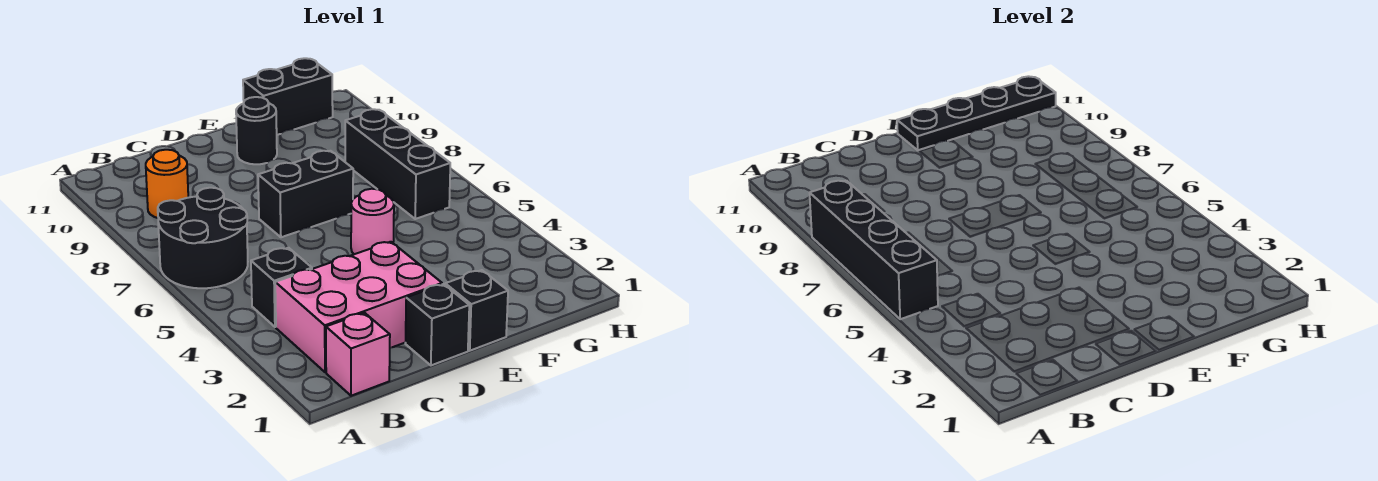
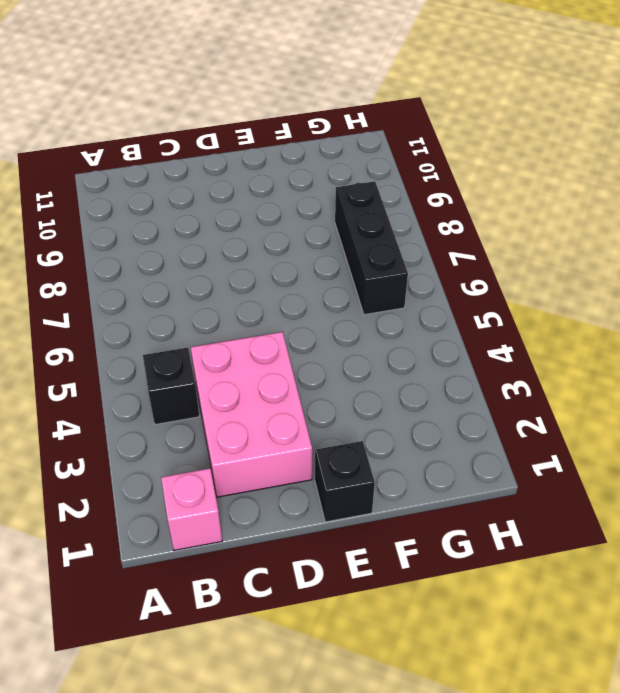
pink brick C2:D4 level 1 -> pink brick B2:D3 level 1
none -> black round brick A6:B7 level 1
none -> orange round brick B9 level 1
none -> black brick D1 level 1

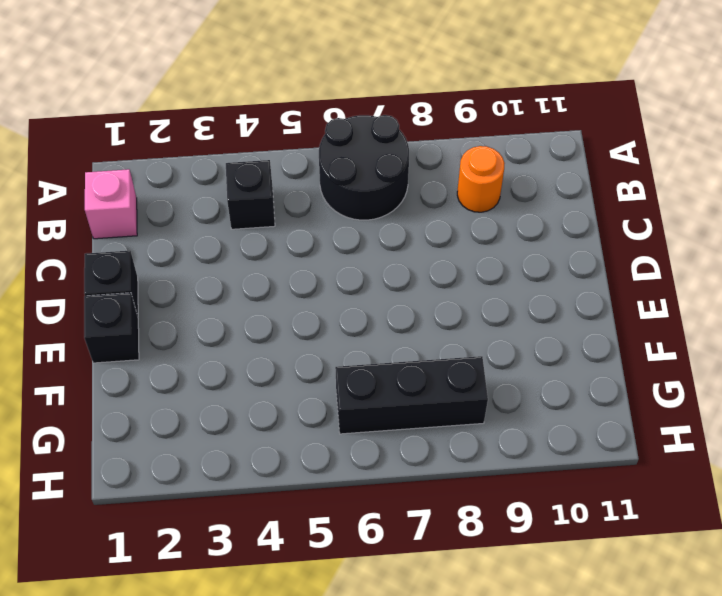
none -> pink brick B2:D3 level 1
none -> black brick D7:E7 level 1
none -> pink round brick E5 level 1

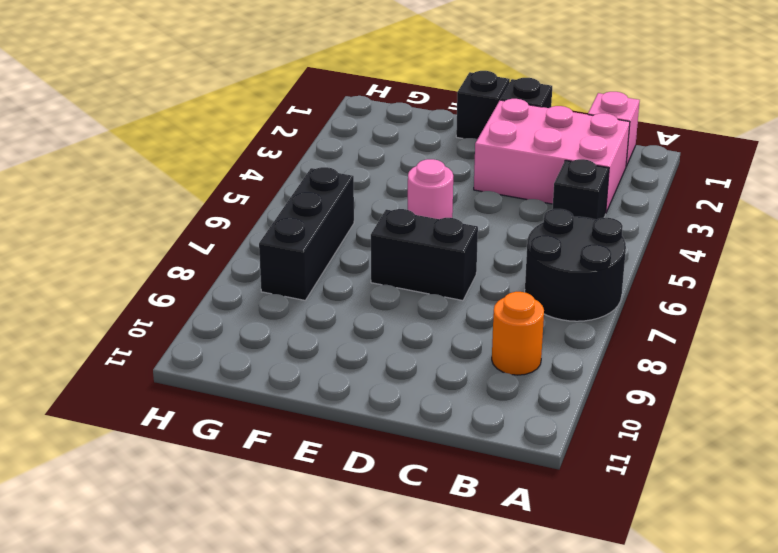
none -> black round brick E10 level 1
none -> black brick F11:G11 level 1
none -> black brick A5:A8 level 2

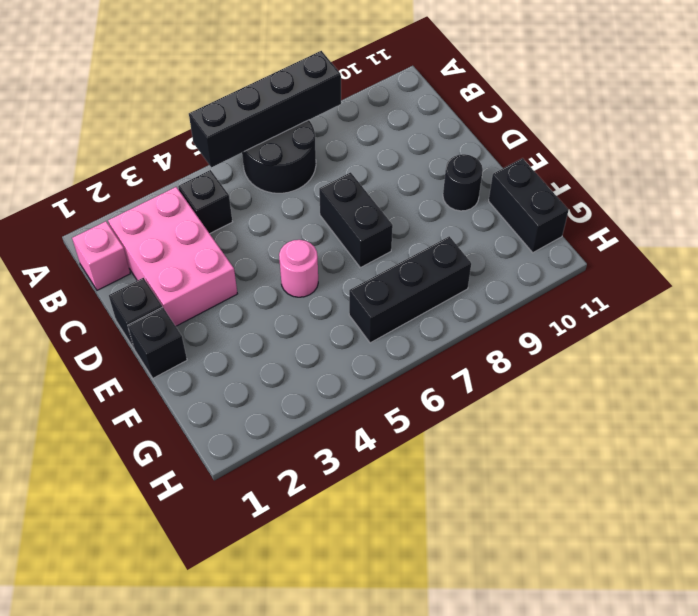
none -> orange round brick B9 level 1
none -> black plate E11:H11 level 2

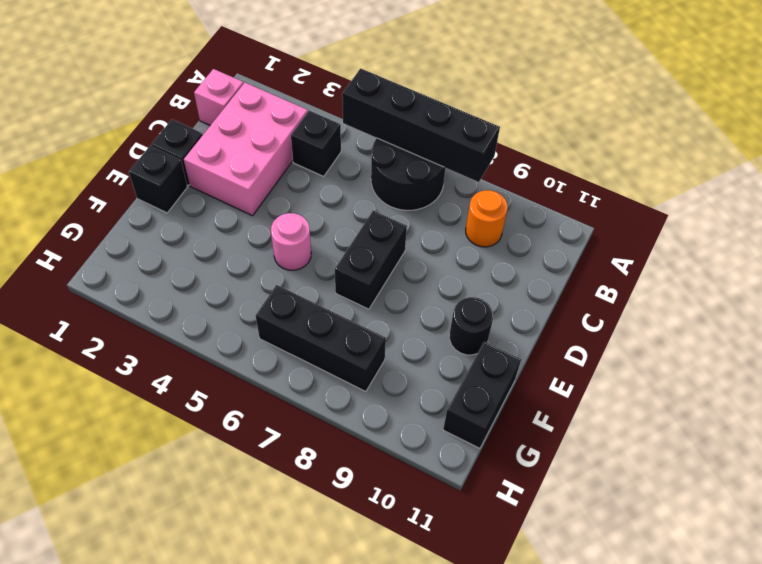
none -> black plate E11:H11 level 2

